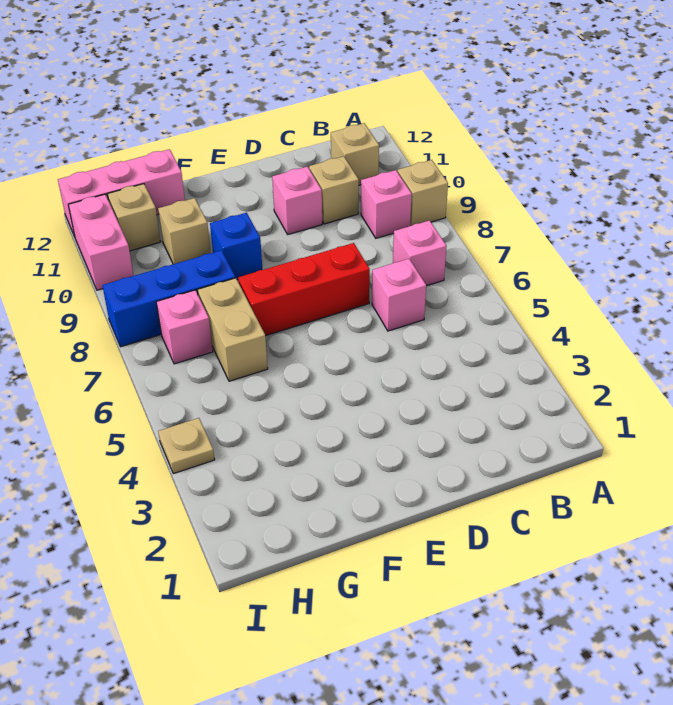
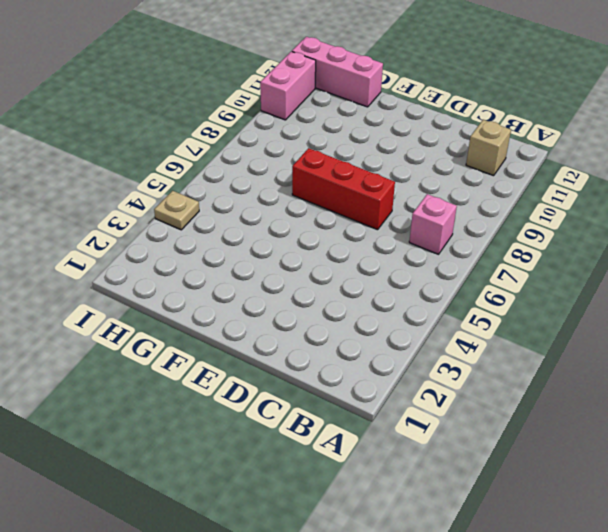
none -> tan brick A9 level 1
none -> pink brick B9 level 1
none -> pink brick C6 level 1

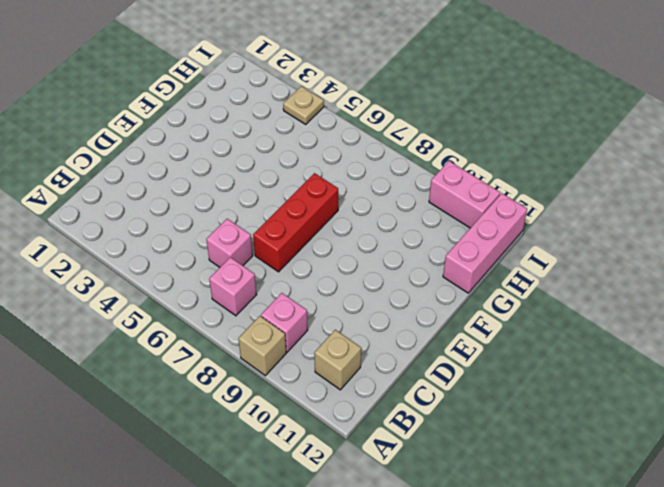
none -> tan brick C10 level 1
none -> pink brick D10 level 1
none -> blue brick F9 level 1

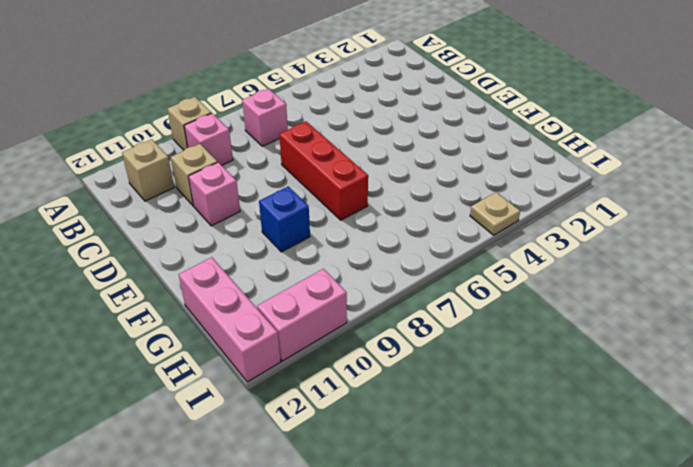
none -> pink brick C6 level 1
none -> tan brick G6:G7 level 1
none -> blue brick G8:I8 level 1

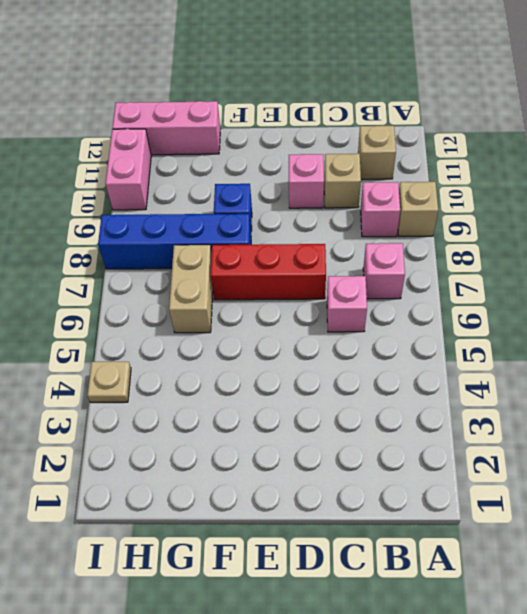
blue brick F8:I8 level 1 -> blue brick G8:I8 level 1
none -> tan brick G10 level 1
none -> pink brick H7 level 1
none -> tan brick H11 level 1

